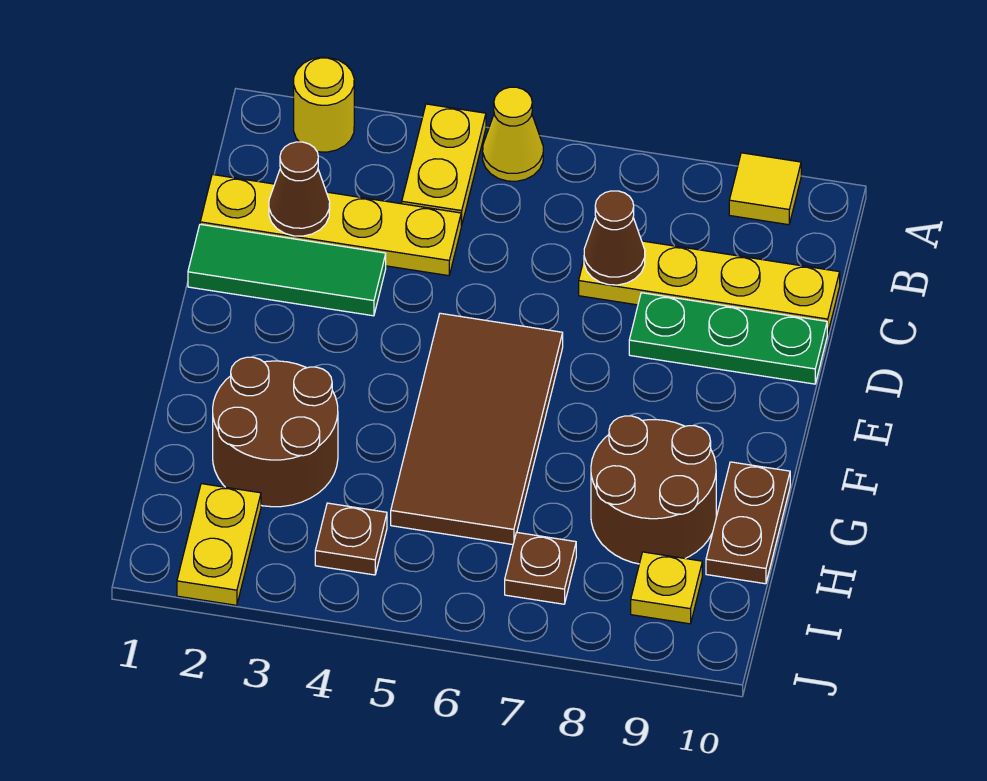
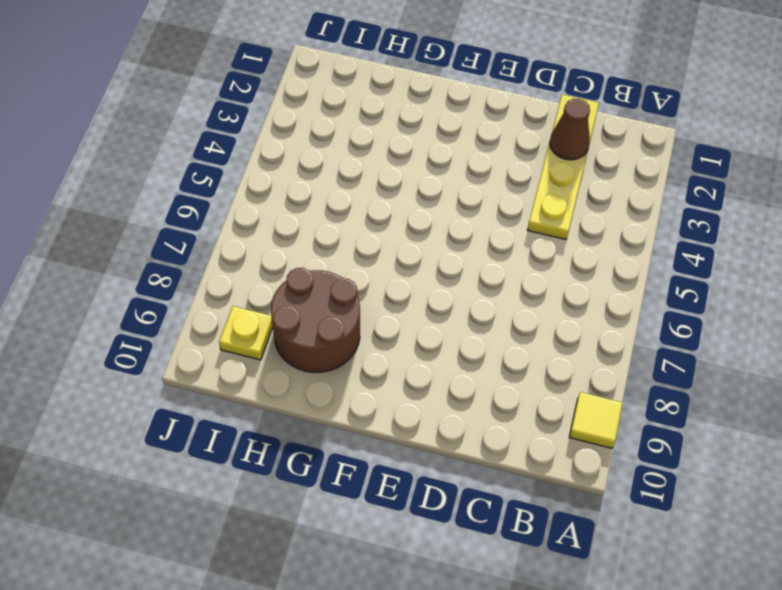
none -> yellow round brick A2 level 1
none -> yellow plate A4:B4 level 1
none -> yellow cone A5 level 1

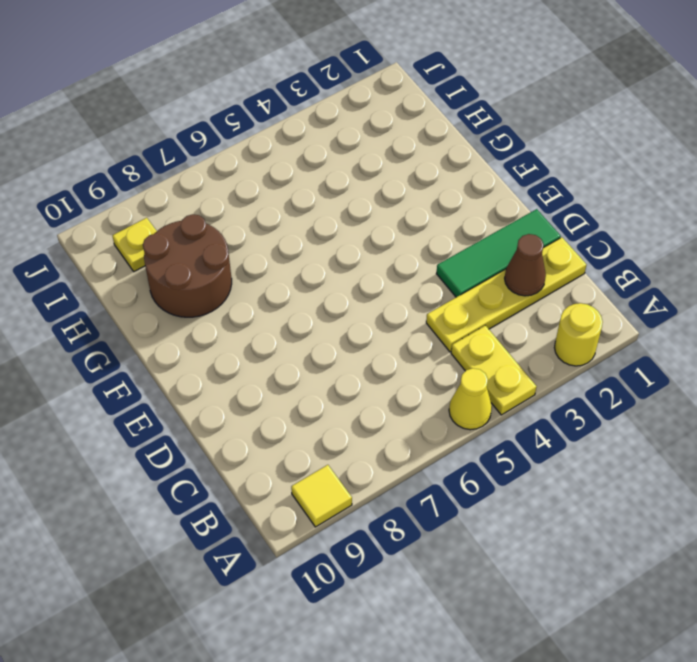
none -> yellow plate C7:C10 level 1
none -> green plate D8:D10 level 1
none -> brown tile E5:H6 level 1

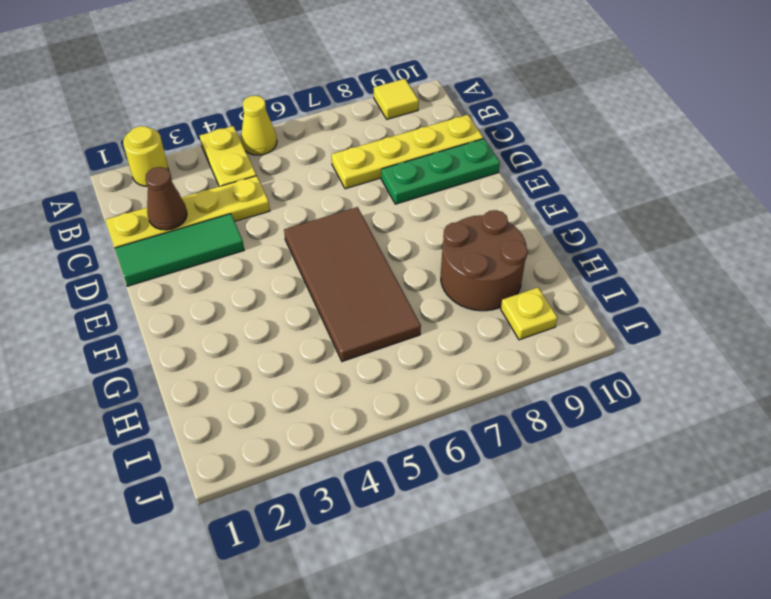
none -> brown round brick G2:H3 level 1
none -> brown plate G10:H10 level 1
none -> yellow plate I2:J2 level 1

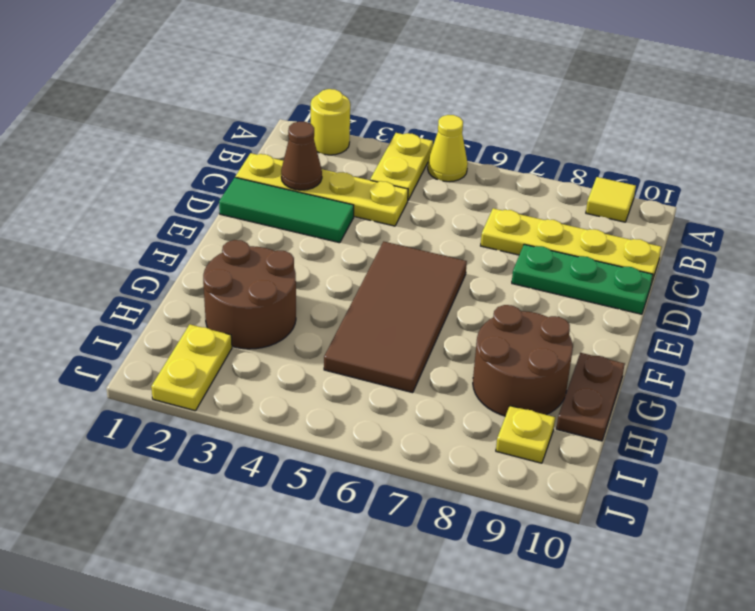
none -> brown plate I4 level 1
none -> brown plate I7 level 1
none -> brown cone C7 level 2

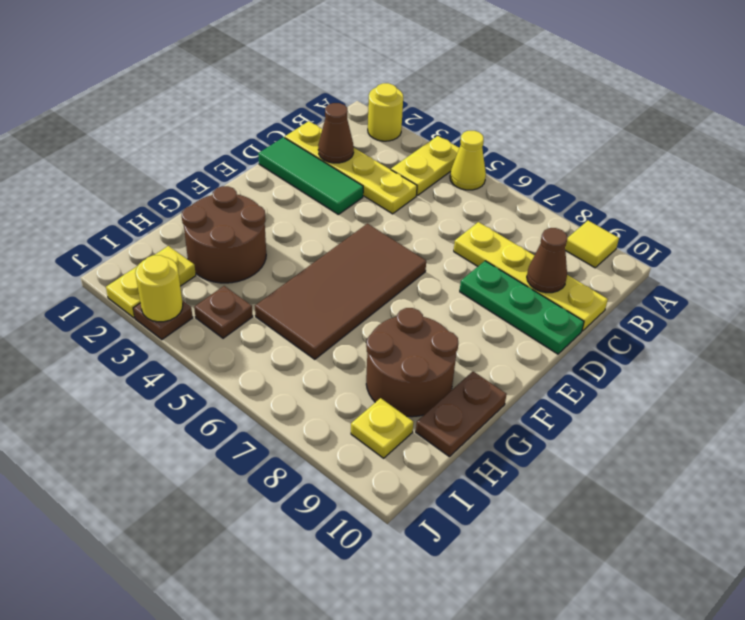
brown cone C9 level 2 -> brown cone C7 level 2
brown plate J3 level 1 -> brown plate I7 level 1
yellow round brick J3 level 2 -> none

